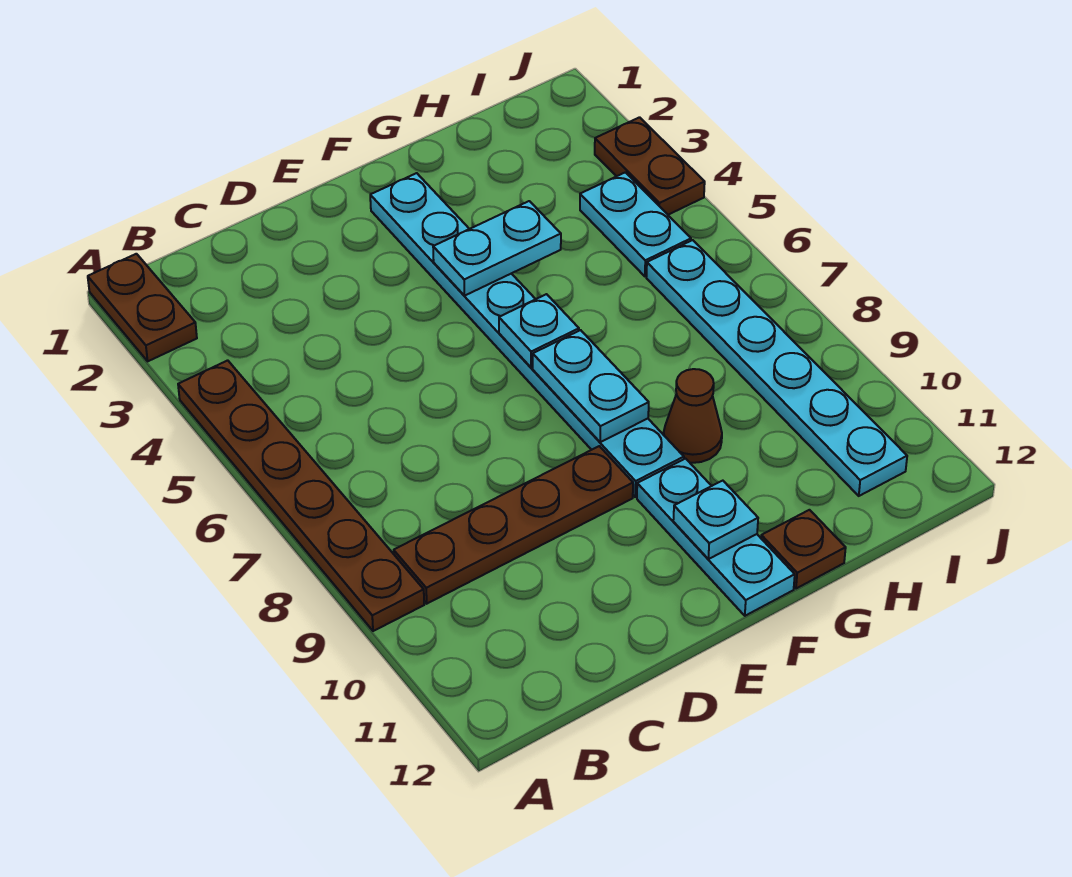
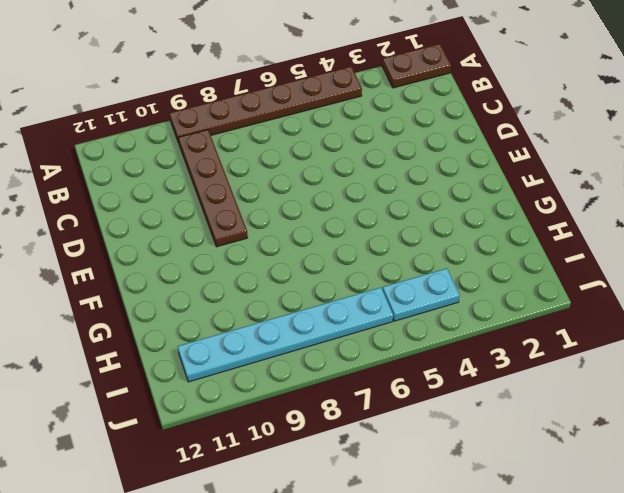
none -> cyan plate F2:F9 level 1
none -> cyan plate F10:F12 level 1
none -> brown cone G9 level 1

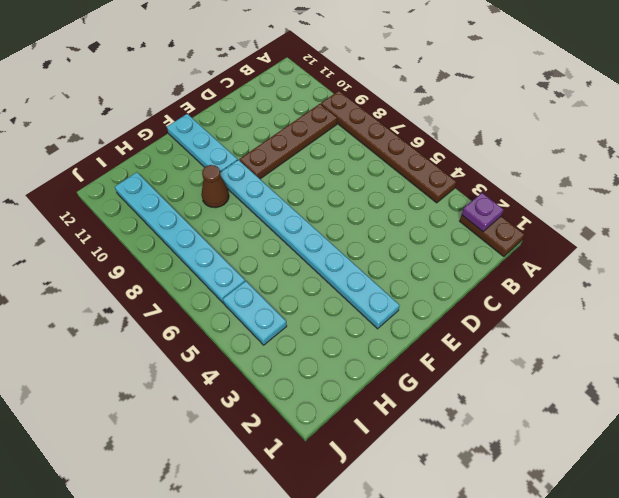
purple plate A2 level 2 -> none
none -> brown plate G12 level 1
none -> brown plate J3:J4 level 1
none -> cyan plate F4:G4 level 2

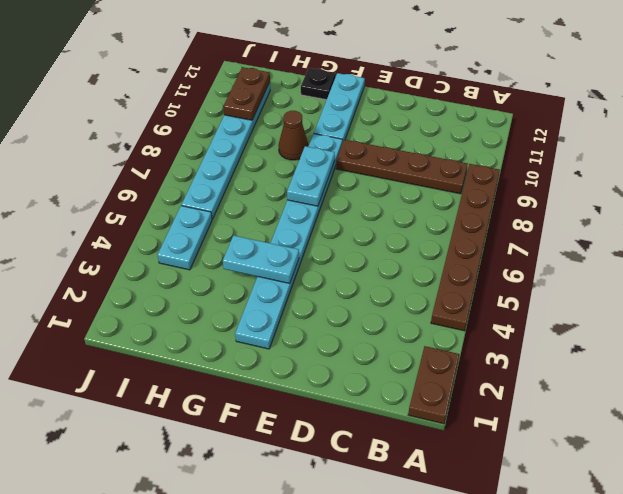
black plate G12 level 1 -> brown plate G12 level 1
brown plate I10:I11 level 2 -> brown plate J3:J4 level 1
none -> cyan plate F6 level 2
none -> cyan plate F11 level 2

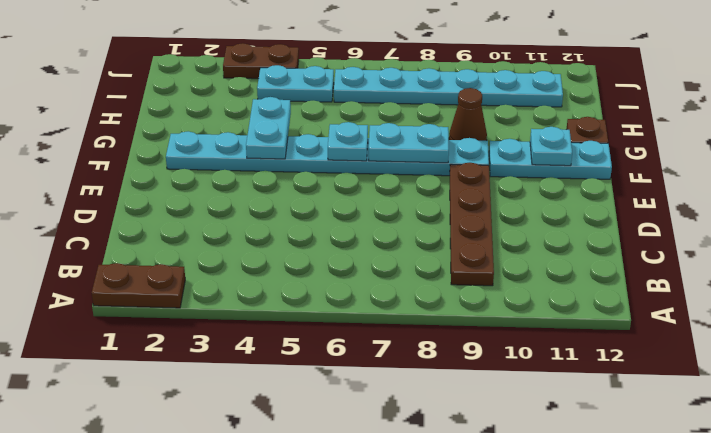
none -> brown plate A4:A9 level 1

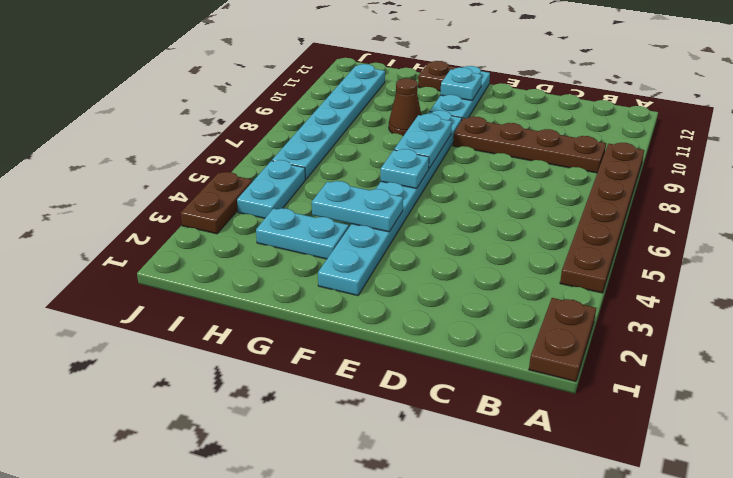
cyan plate G3:H3 level 1 -> none

